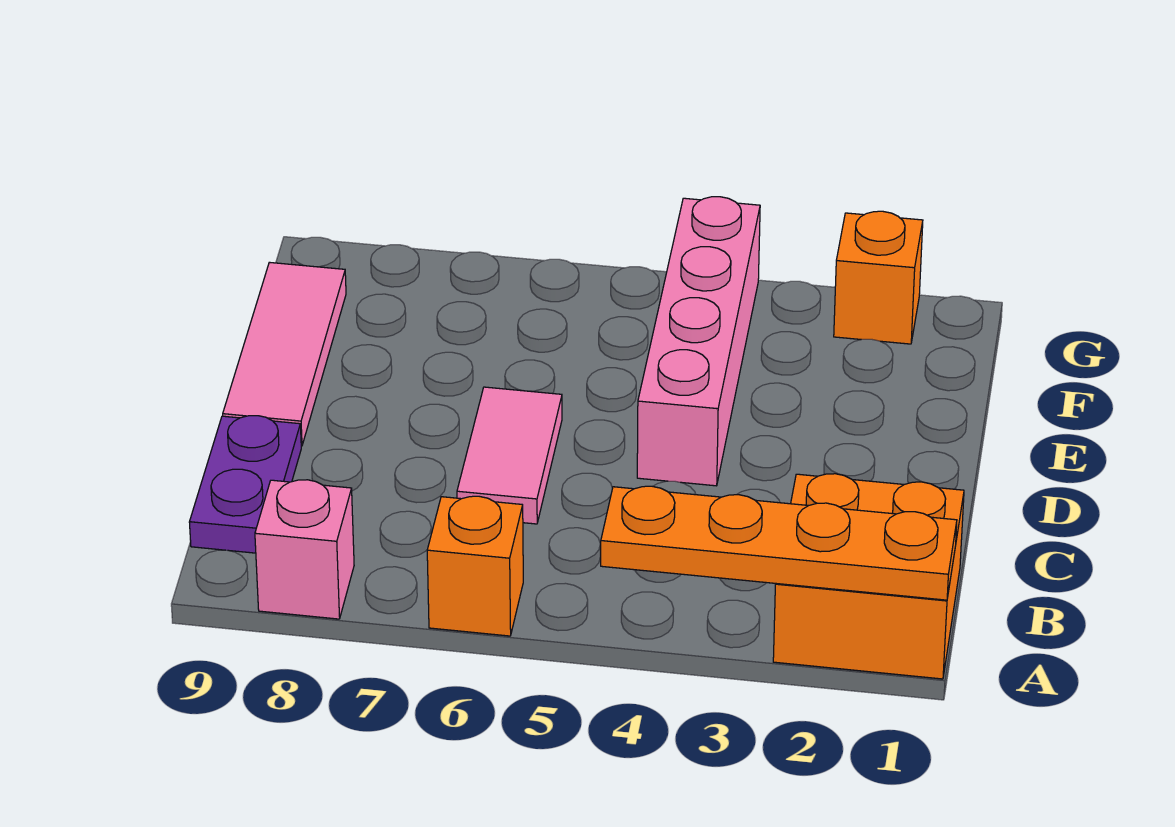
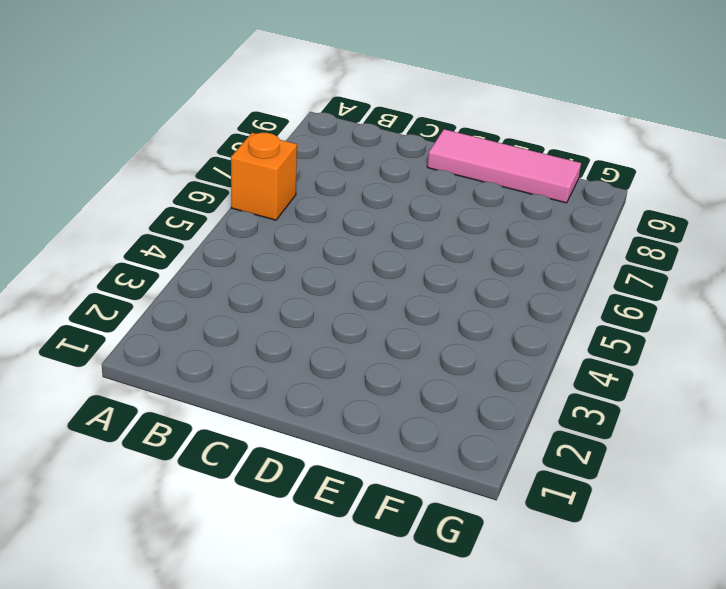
none -> orange brick A1:B2 level 1
none -> pink brick A8 level 1

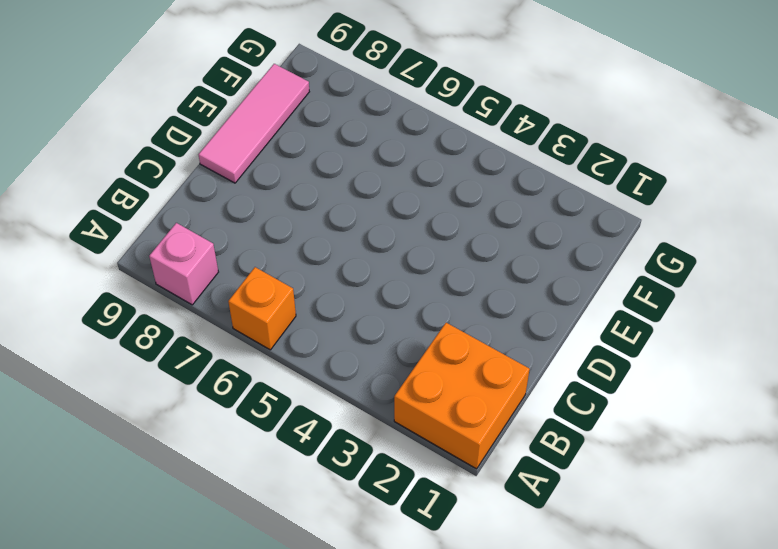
none -> purple plate B9:C9 level 1
none -> pink tile C6:D6 level 1

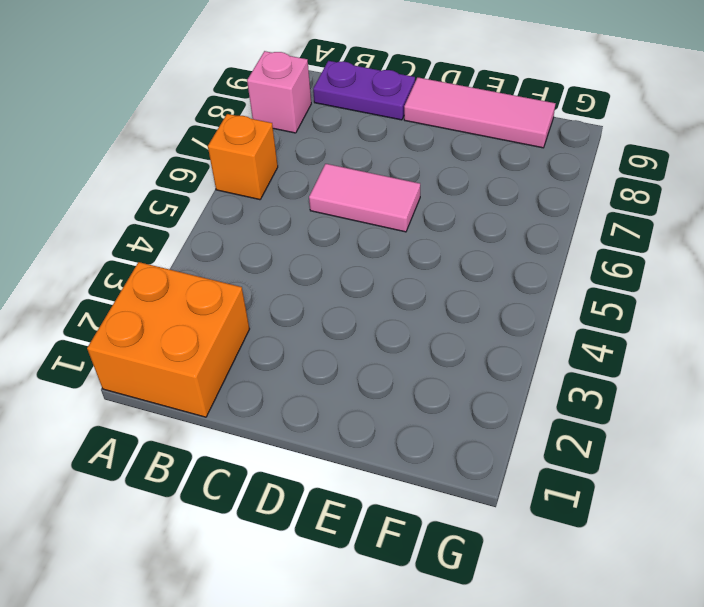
none -> pink brick D4:G4 level 1
none -> orange brick G2 level 1

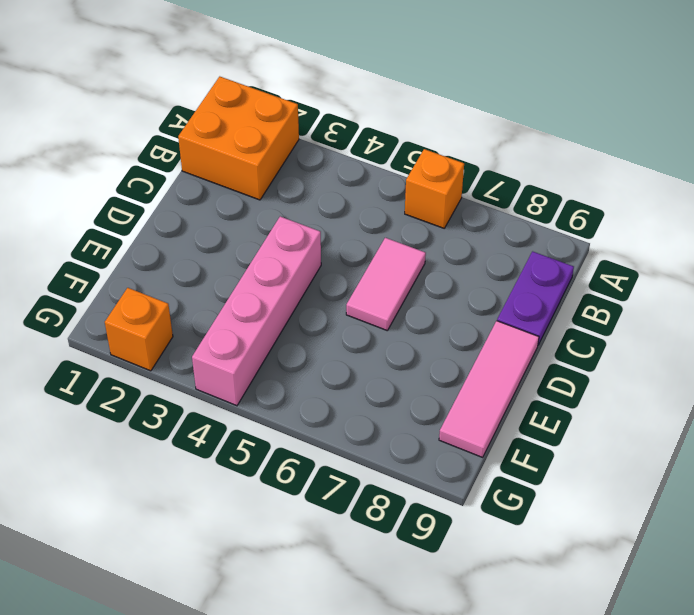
none -> pink brick A8 level 1
none -> orange plate A1:A4 level 2

